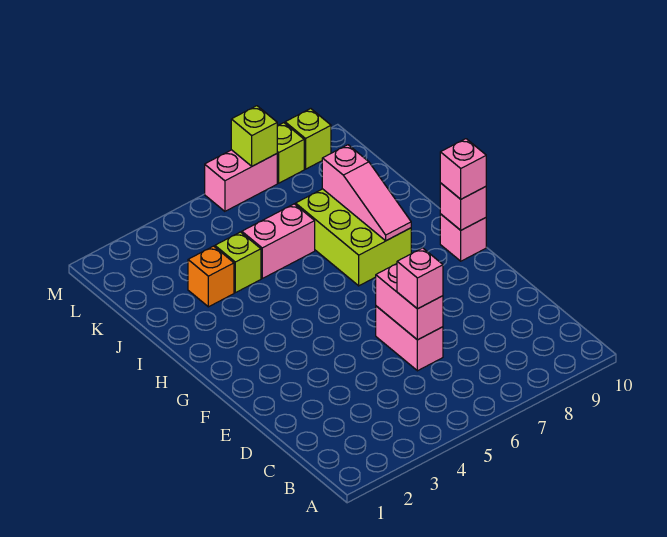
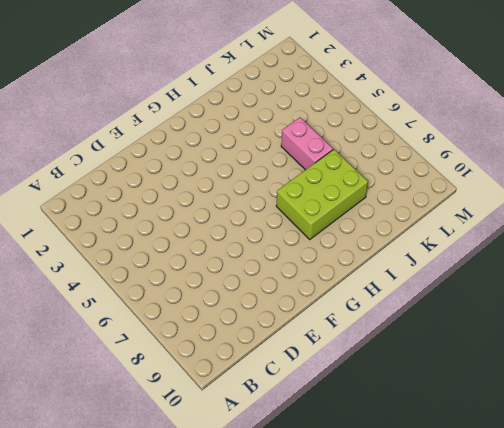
none -> pink brick D6:E6 level 1
none -> pink brick G10 level 1
none -> orange brick J3 level 1

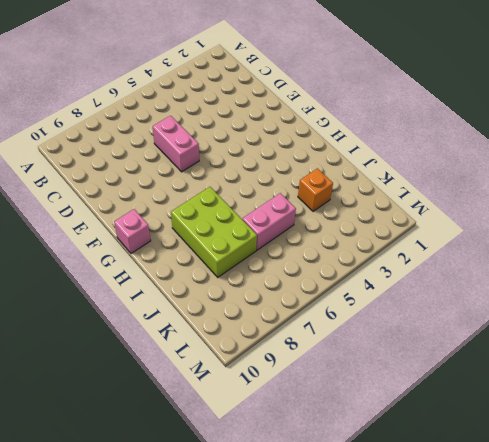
none -> lime brick J4 level 1
none -> pink brick M6:M7 level 1
none -> lime brick M8 level 1

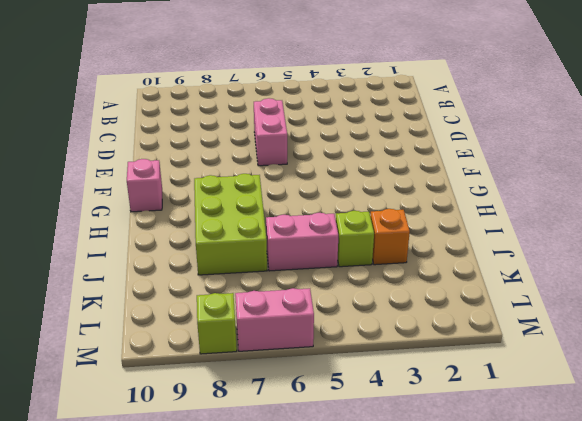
none -> lime brick M9 level 1
none -> pink brick D6:E6 level 2
none -> pink brick G10 level 2

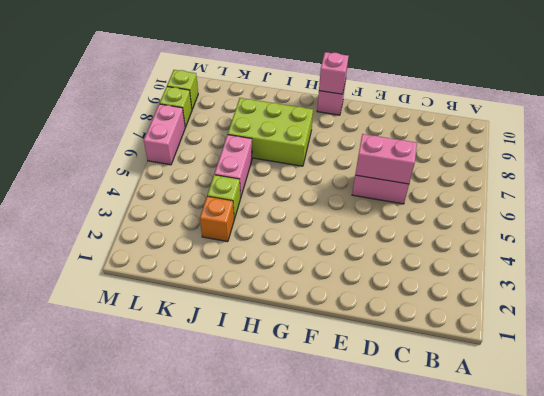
none -> pink slope H8:J8 level 2 top J
none -> lime brick M7 level 2
none -> pink brick D6 level 3

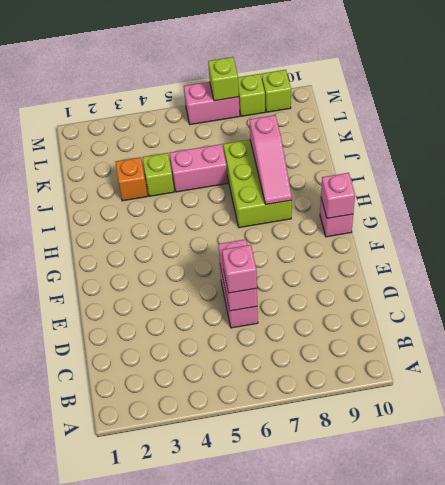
none -> pink brick G10 level 3

